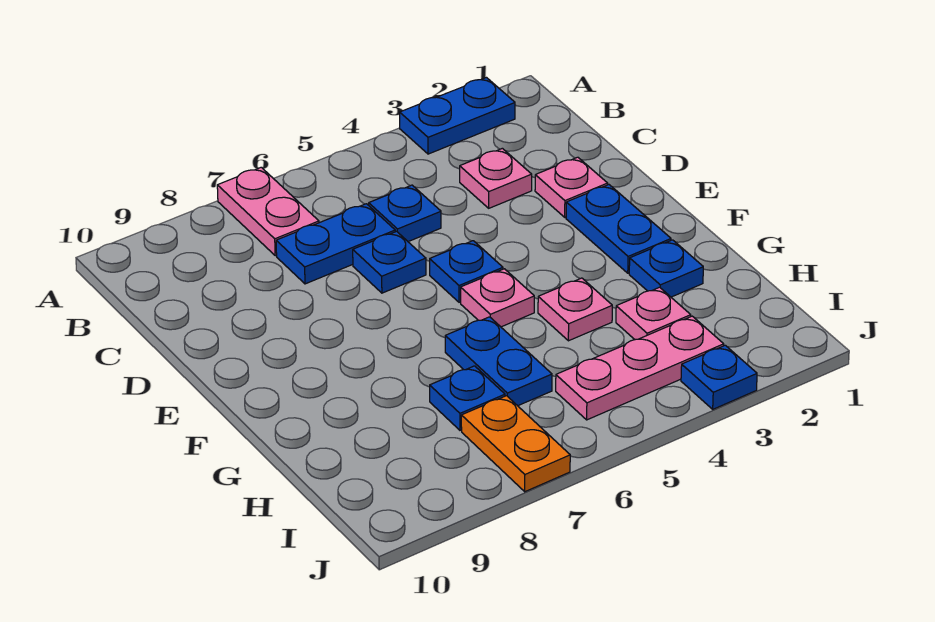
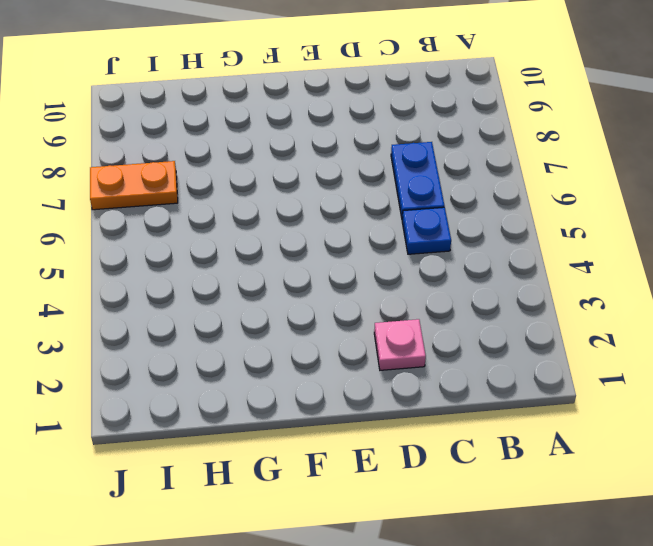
none -> blue plate A2:A3 level 1
none -> pink plate A7:B7 level 1
none -> pink plate C3 level 1

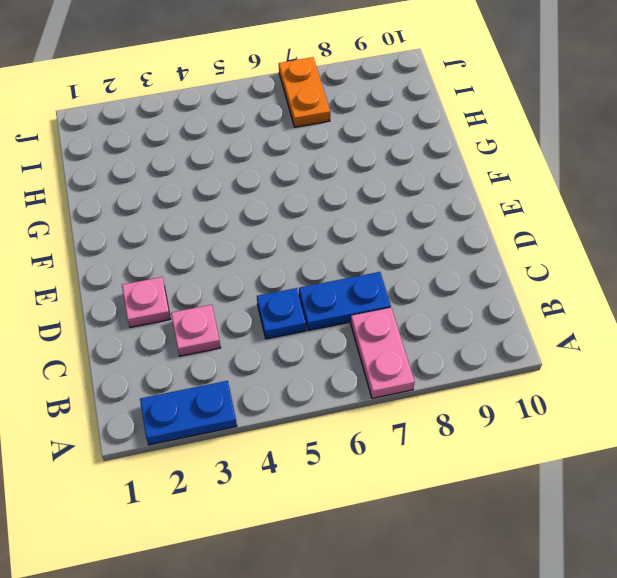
none -> blue plate D6 level 1
none -> blue plate E2:F2 level 1
none -> blue plate E5 level 1

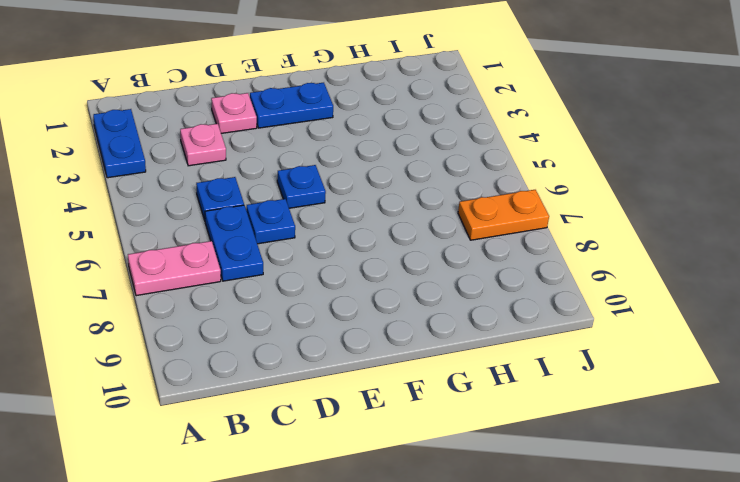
none -> pink plate F5 level 1
none -> blue plate G2 level 1
none -> pink plate G4 level 1

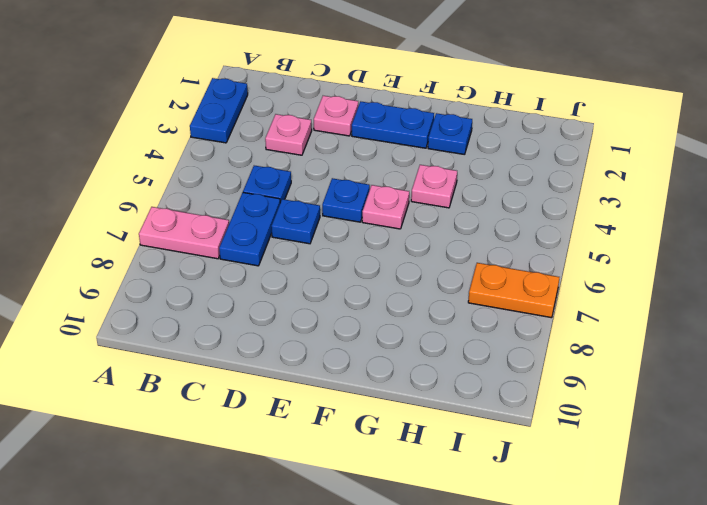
none -> blue plate G6:H6 level 1
none -> pink plate H3 level 1
none -> blue plate H7 level 1

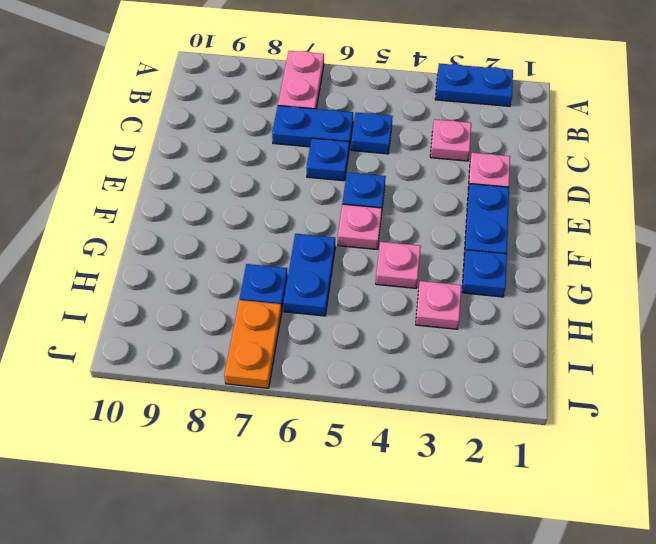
none -> pink plate I3:I5 level 1
none -> blue plate J3 level 1

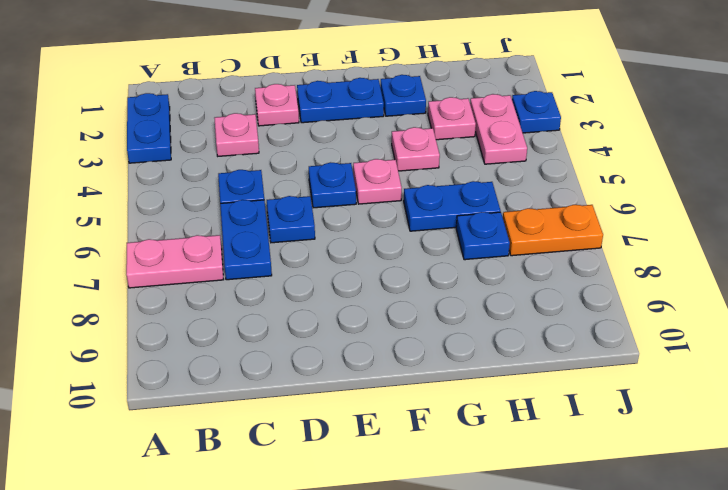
pink plate I3:I4 level 1 -> pink plate I3:I5 level 1

